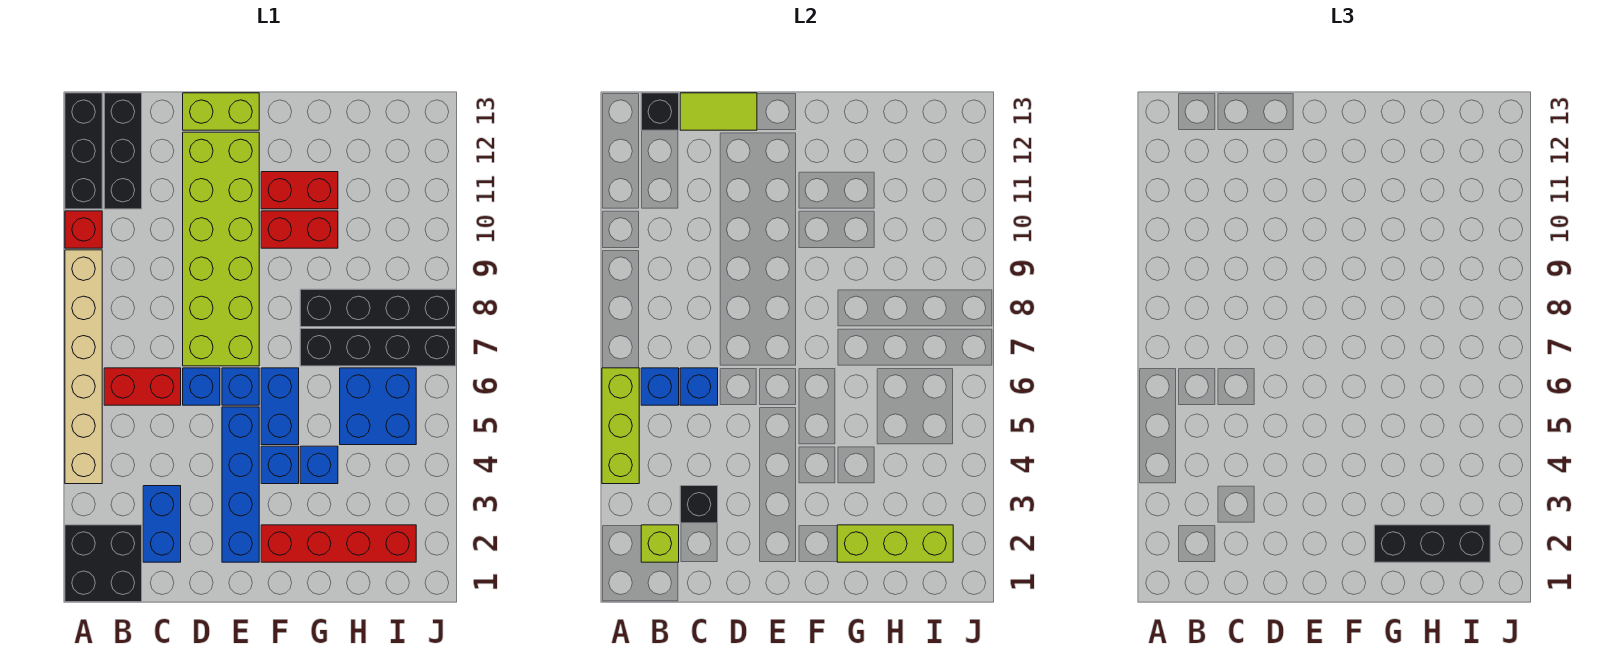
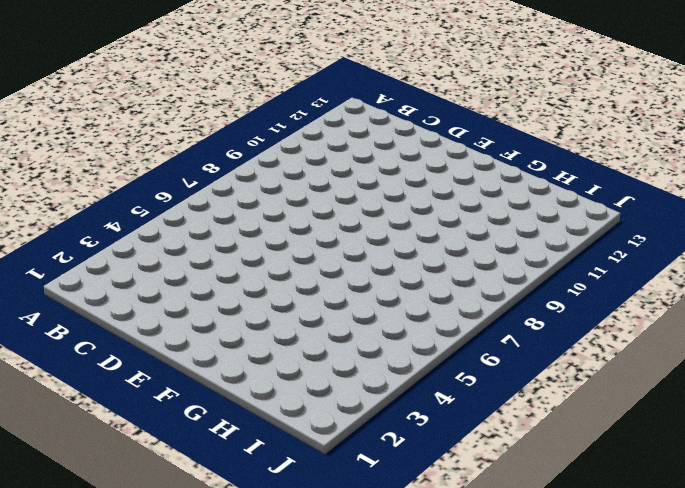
none -> black brick A1:B2 level 1
none -> tan brick A4:A9 level 1
none -> red brick A10 level 1
none -> black brick A11:A13 level 1

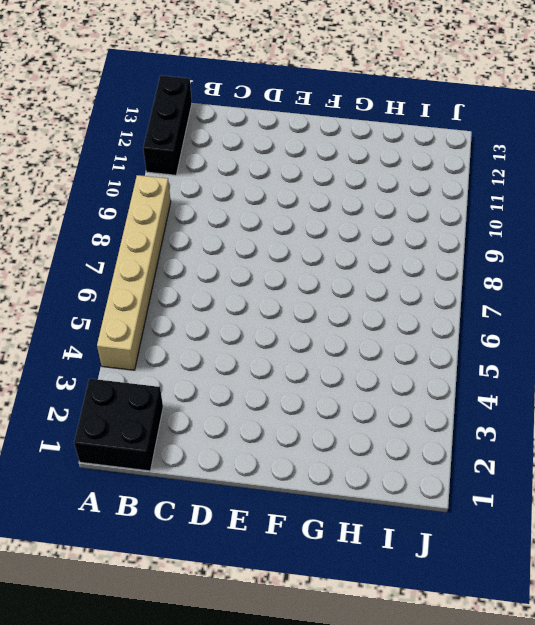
none -> red brick A10 level 1
none -> red brick B6:C6 level 1
none -> black brick B11:B13 level 1
none -> blue brick C2:C3 level 1

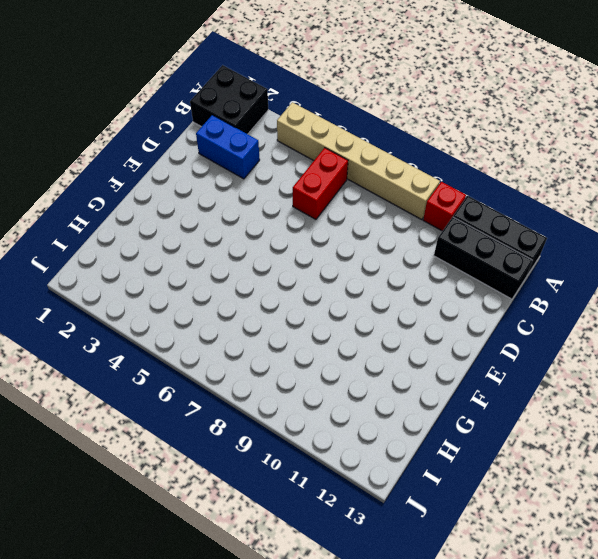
none -> blue brick D6 level 1
none -> lime brick D7:E12 level 1
none -> lime brick D13:E13 level 1
none -> blue brick E2:E5 level 1

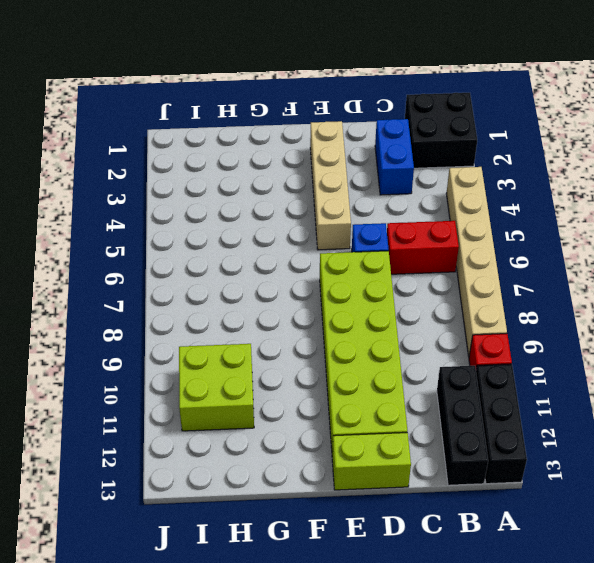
tan brick E2:E5 level 1 -> blue brick E2:E5 level 1
lime brick H10:I11 level 1 -> none
none -> blue brick E6 level 1
none -> red brick F2:I2 level 1
none -> blue brick F4 level 1
none -> blue brick F5:F6 level 1

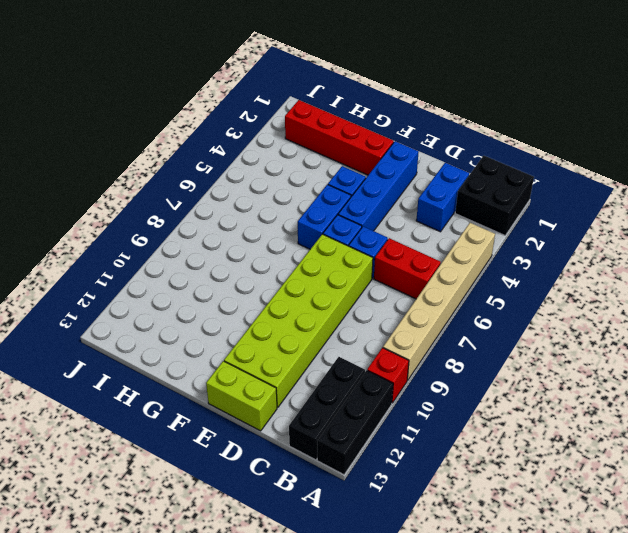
none -> red brick F10:G10 level 1
none -> red brick F11:G11 level 1
none -> blue brick G4 level 1
none -> black brick G7:J7 level 1

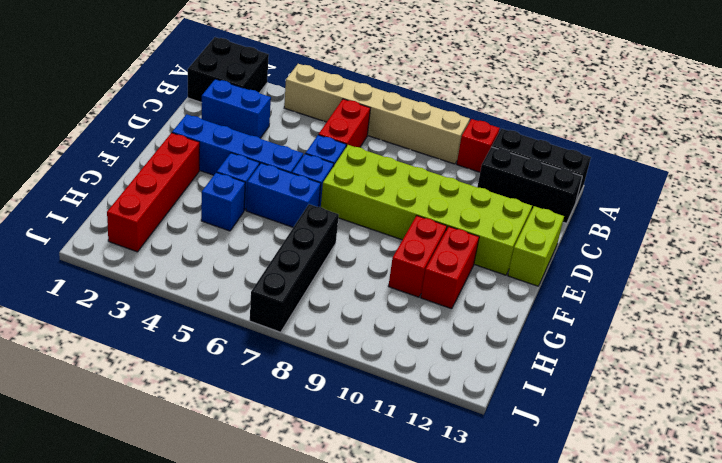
none -> black brick G8:J8 level 1
none -> blue brick H5:I6 level 1
none -> lime brick A4:A6 level 2
none -> lime brick B2 level 2

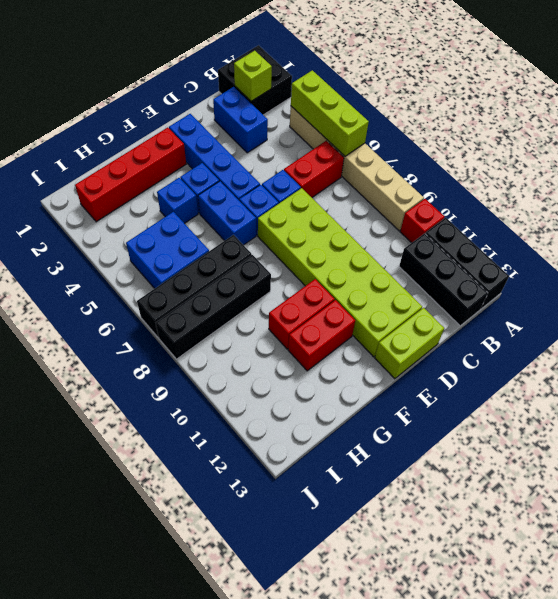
none -> blue brick B6 level 2
none -> black brick B13 level 2
none -> black brick C3 level 2
none -> blue brick C6 level 2

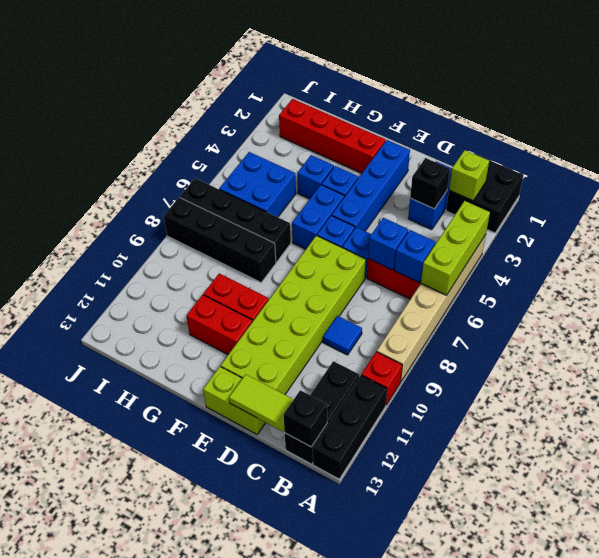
blue tile C9 level 1 -> none
none -> lime brick G2:I2 level 2
none -> black brick G2:I2 level 3

